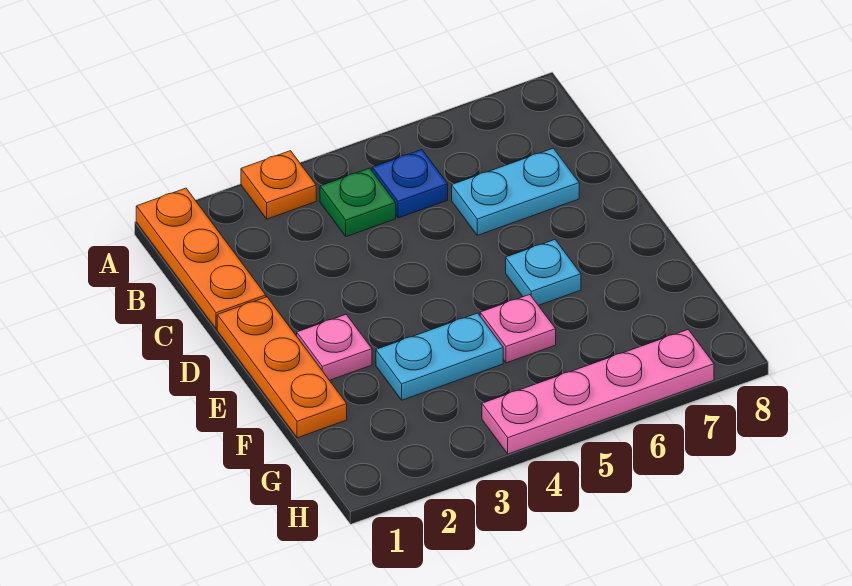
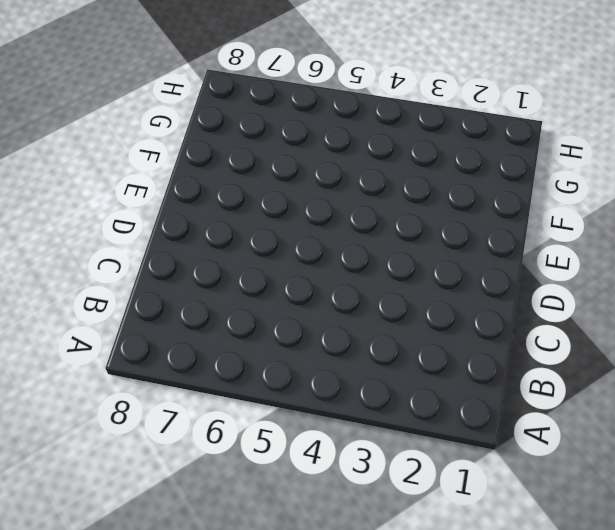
none -> orange plate A1:C1 level 1
none -> orange plate A3 level 1

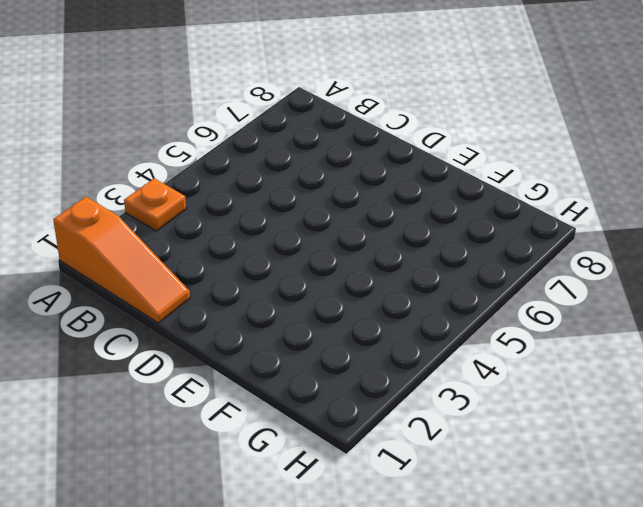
orange slope A1:C1 level 1 top A -> orange plate A1:C1 level 1
none -> green plate B4 level 1
none -> blue plate B5 level 1

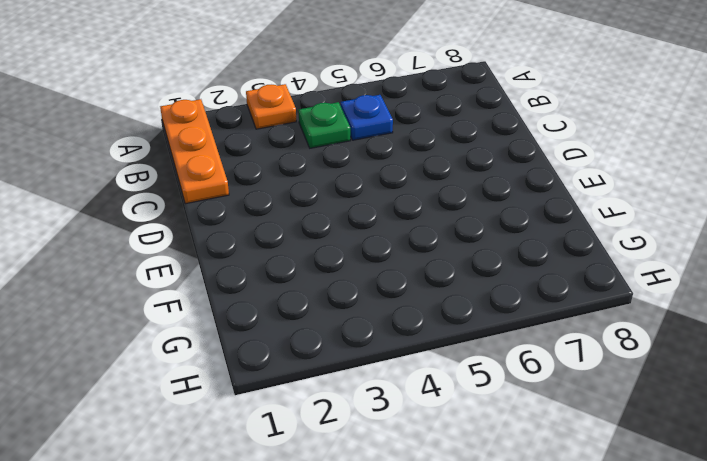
none -> cyan plate C6:C7 level 1
none -> orange plate D1:F1 level 1

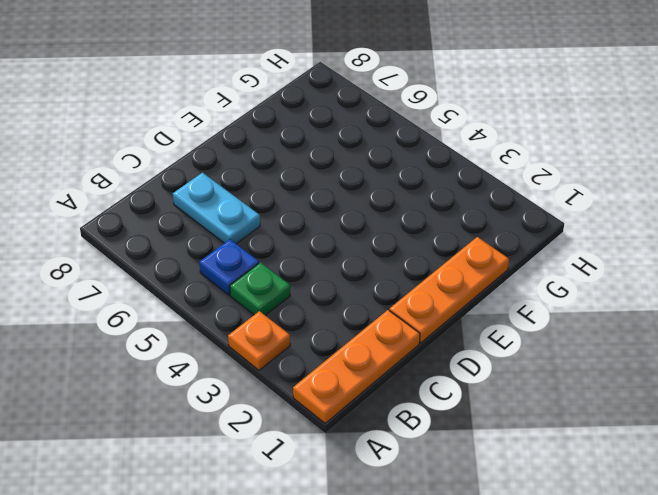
none -> pink plate E2 level 1
none -> cyan plate E6 level 1

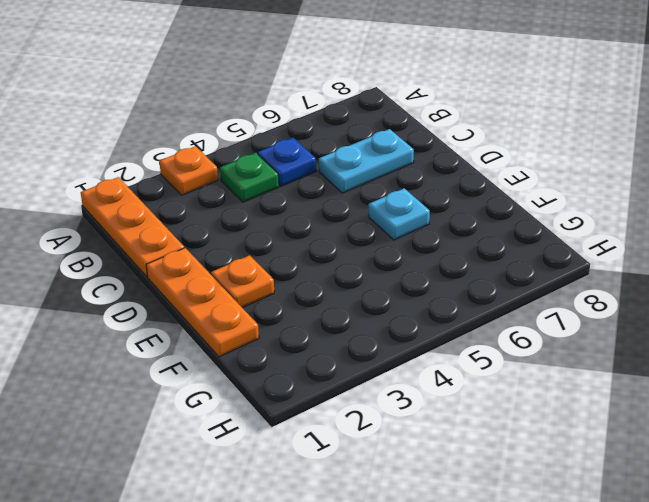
orange plate E2 level 1 -> pink plate E2 level 1
none -> cyan plate F3:F4 level 1
none -> pink plate F5 level 1

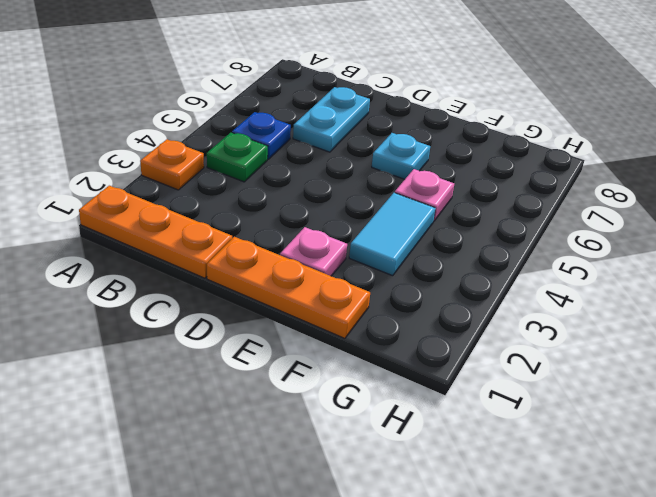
cyan tile F3:F4 level 1 -> cyan plate F3:F4 level 1
none -> pink plate H4:H7 level 1

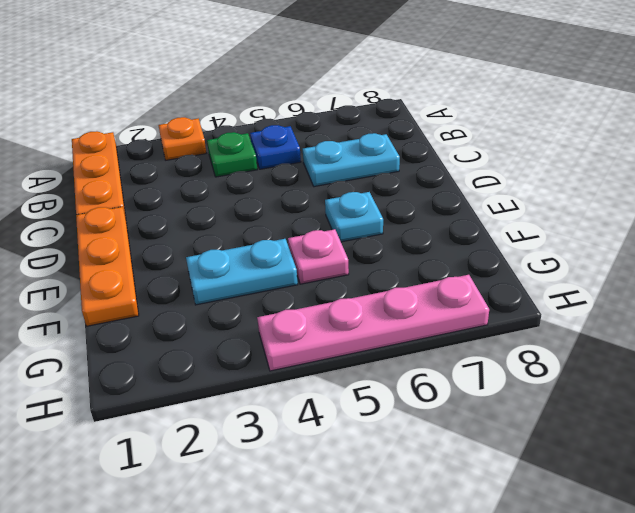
none -> pink plate E2 level 1

